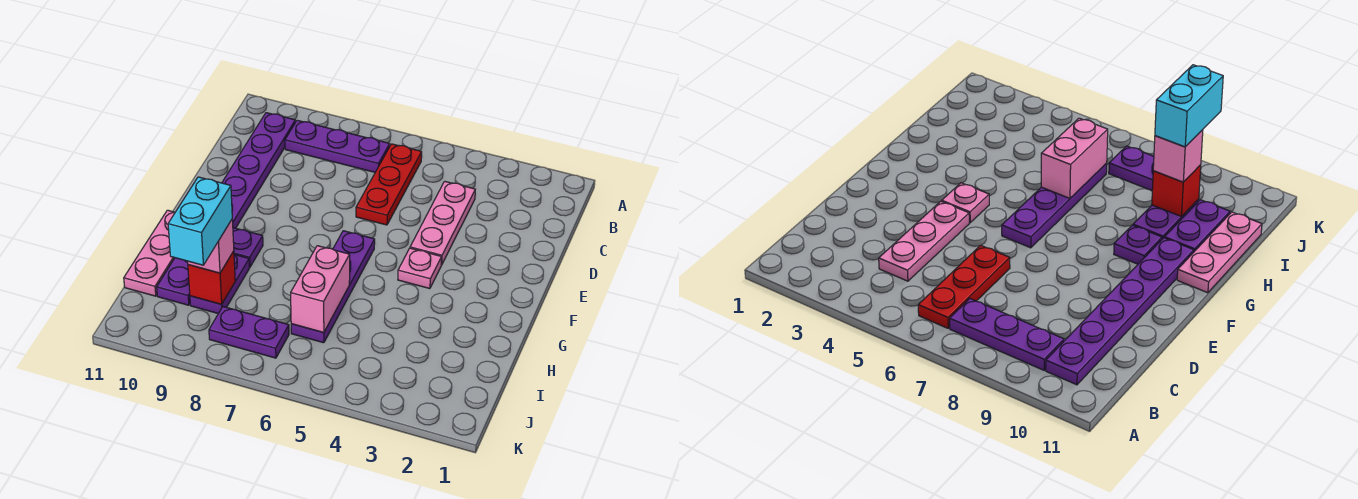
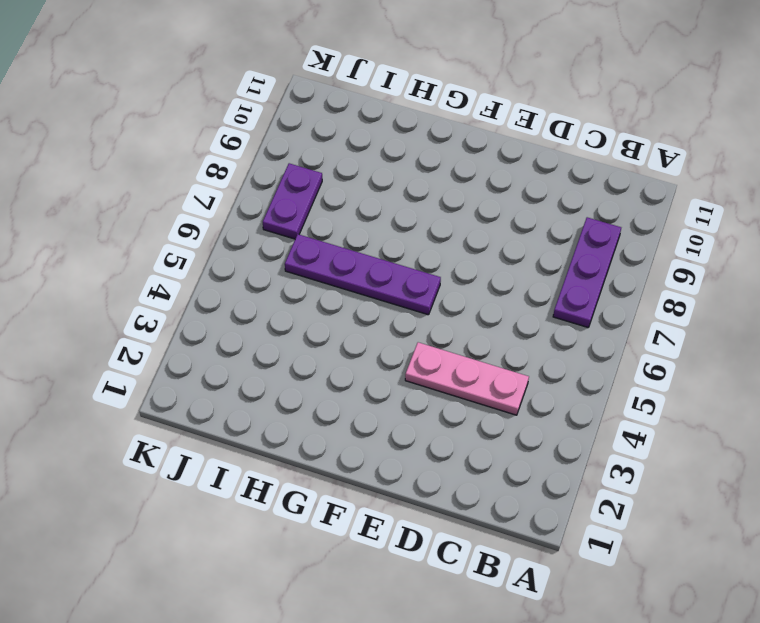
none -> red plate B6:D6 level 1
none -> purple plate B10:G10 level 1
none -> pink plate F4 level 1

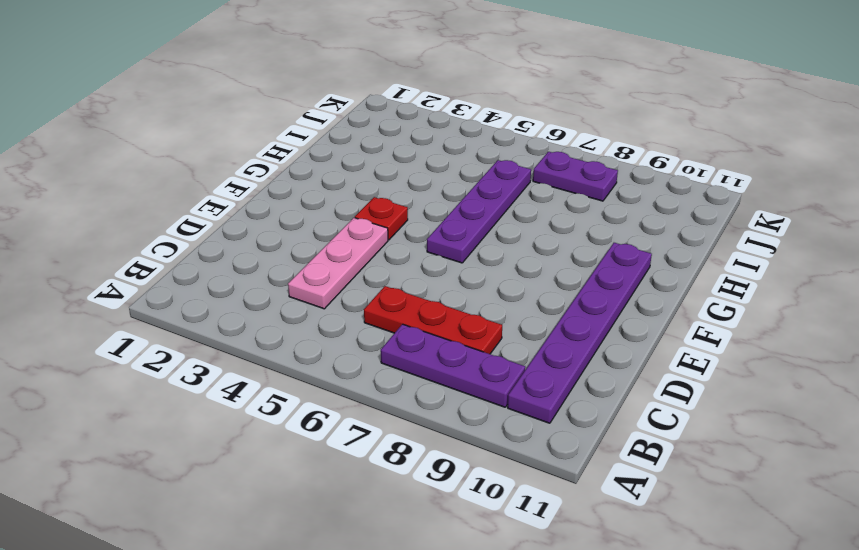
red plate C6:C8 level 1 -> red plate B6:D6 level 1
red plate F4 level 1 -> pink plate F4 level 1
none -> purple plate G9 level 1
none -> pink plate G11:I11 level 1
none -> purple plate H9:I9 level 1

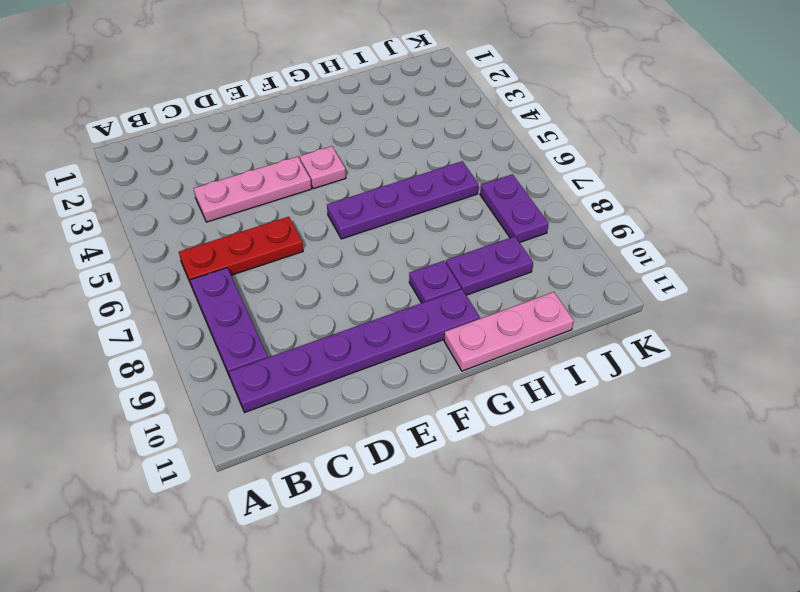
none -> purple plate H10:I10 level 1
none -> pink brick H6:I6 level 2
none -> red brick I9 level 2

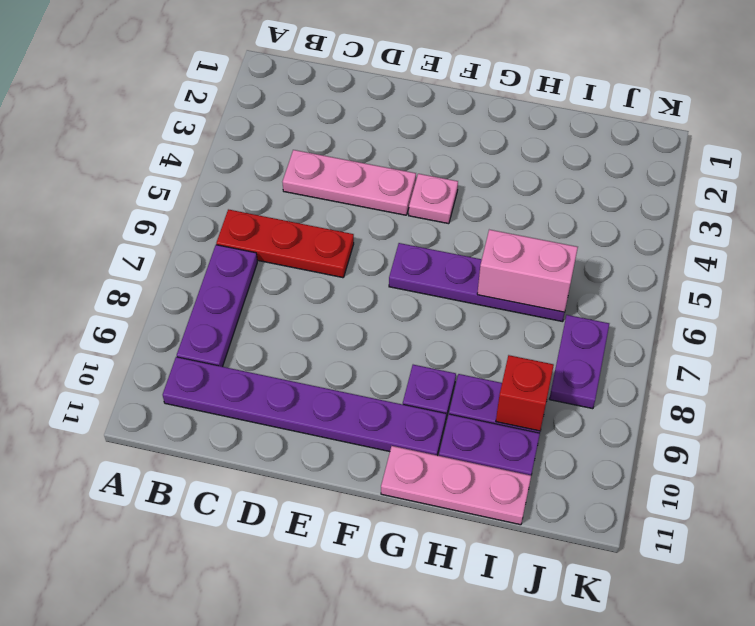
none -> pink brick I9 level 3
none -> cyan brick I9:J9 level 4

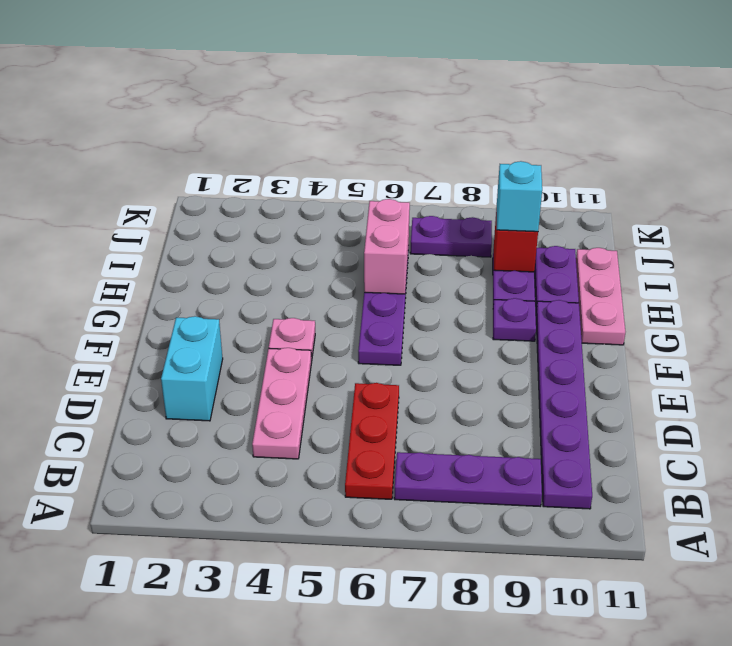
cyan brick D2:E2 level 1 -> cyan brick I9:J9 level 4
cyan brick I9 level 3 -> pink brick I9 level 3

